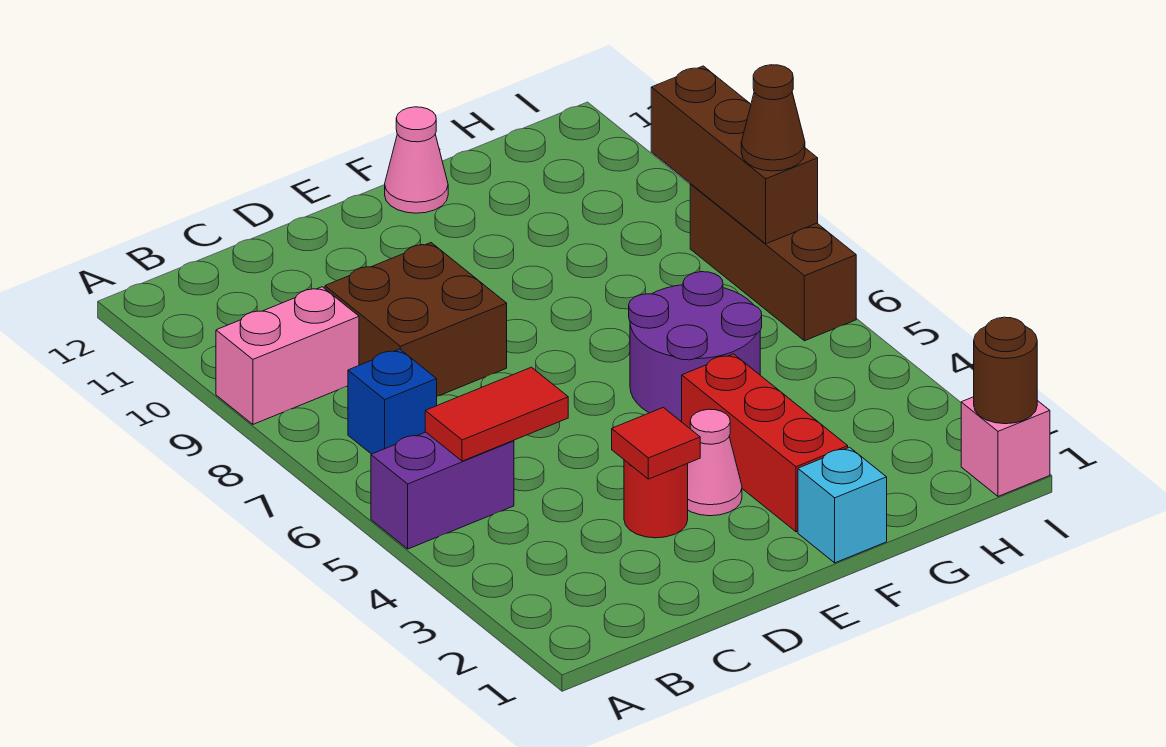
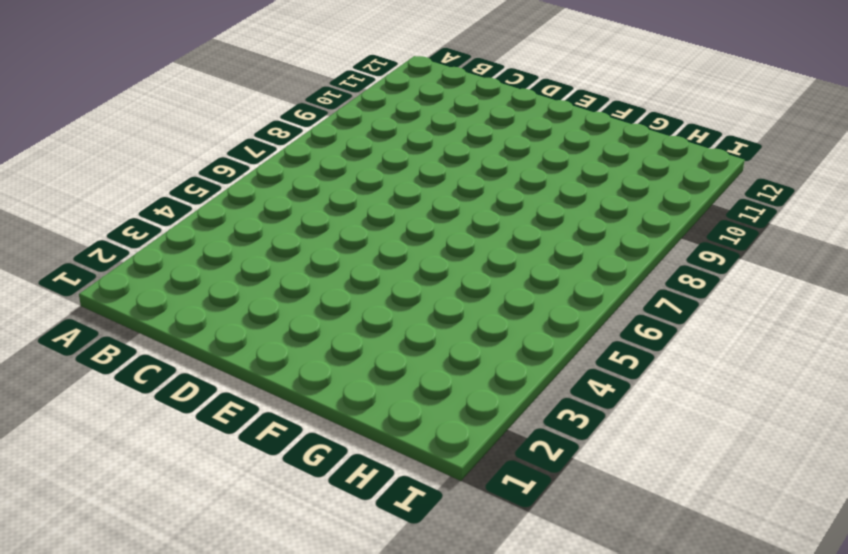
none -> purple brick A5:B5 level 1
none -> pink brick A9:B9 level 1
none -> blue brick B7 level 1

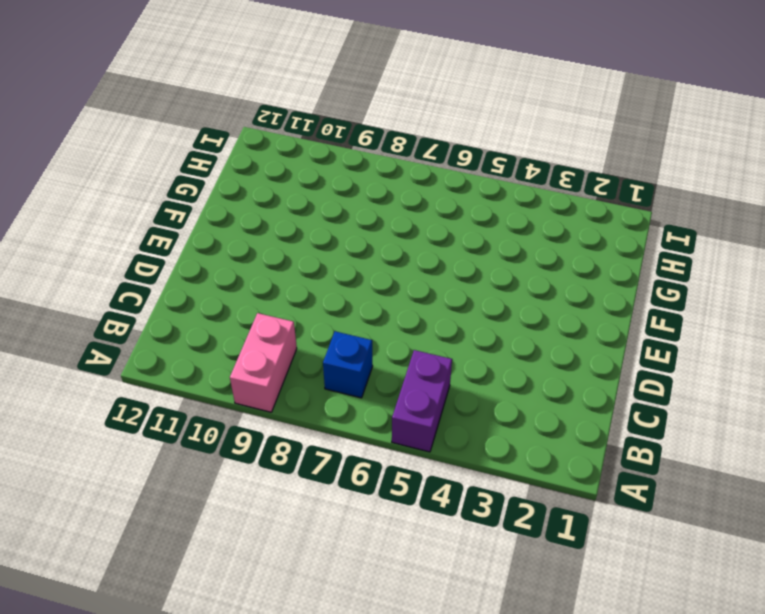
none -> brown brick C8:D9 level 1
none -> red round brick D3 level 1
none -> pink cone E3 level 1

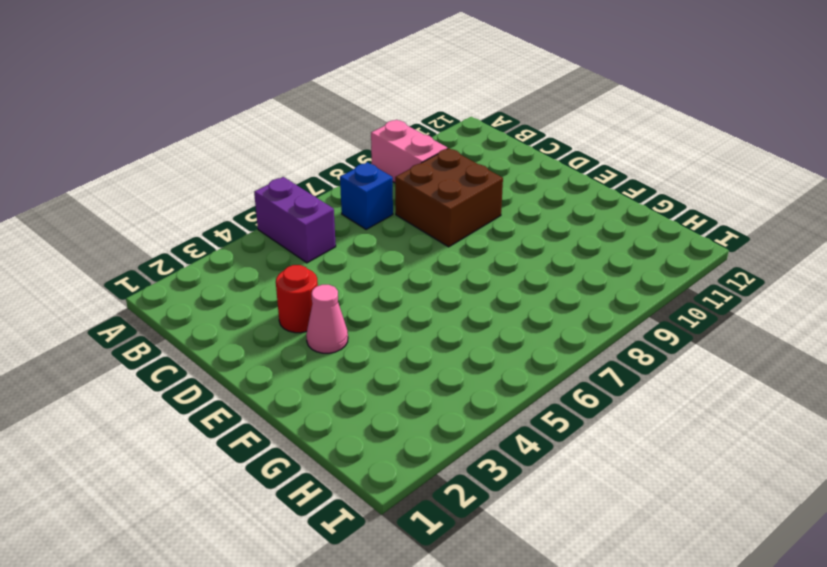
none -> cyan brick F1 level 1
none -> red brick F2:F4 level 1
none -> purple round brick F5:G6 level 1

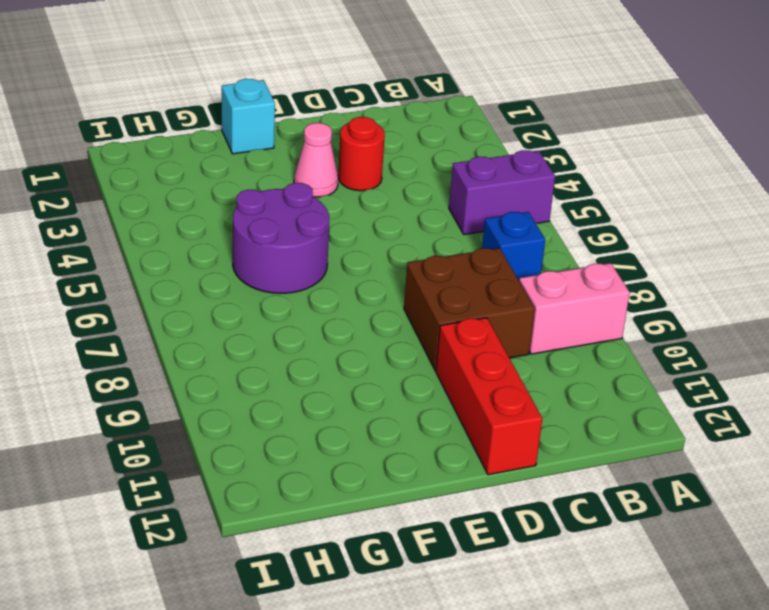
red brick D10:D12 level 1 -> red brick F2:F4 level 1
none -> pink cone F12 level 1
none -> pink brick I1 level 1
none -> brown brick I6:I8 level 1

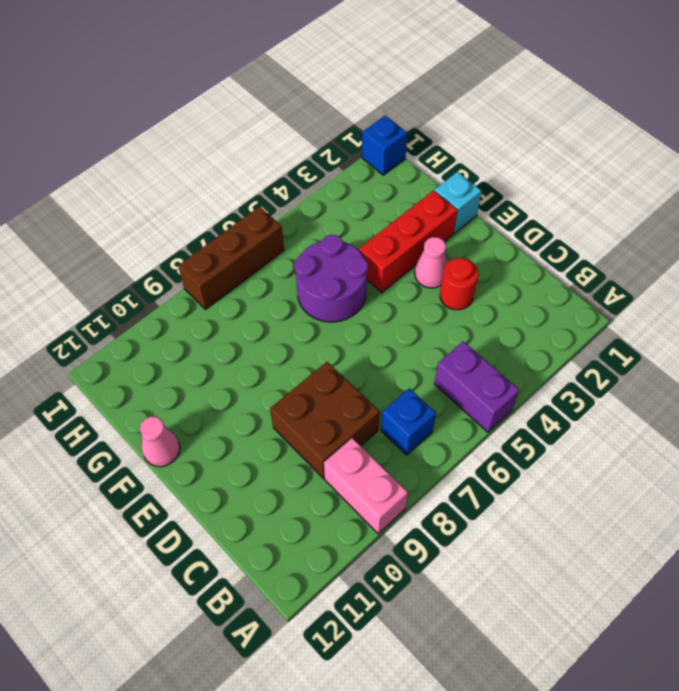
blue brick I1 level 1 -> pink brick I1 level 1
none -> red tile B5:C5 level 2
none -> red tile D3 level 2
none -> brown round brick I1 level 2

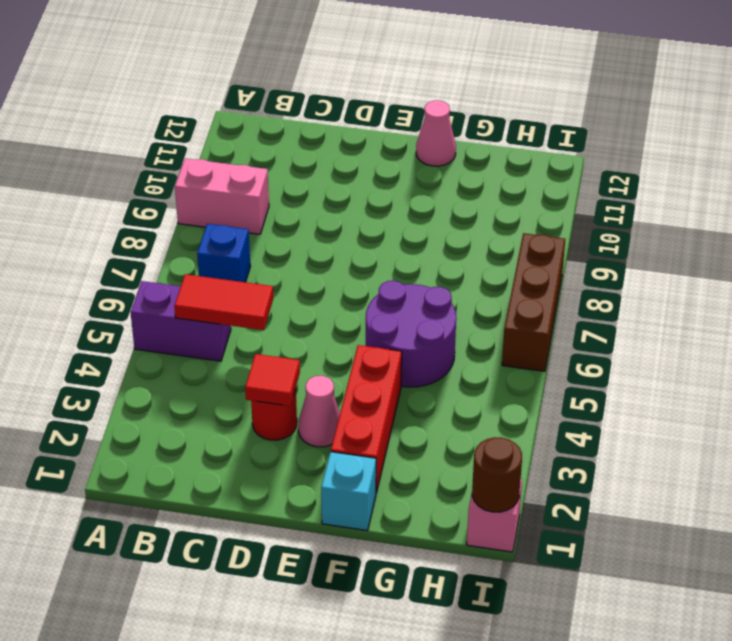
none -> brown brick C8:D9 level 1
none -> brown brick I7:I9 level 2
none -> brown cone I7 level 3

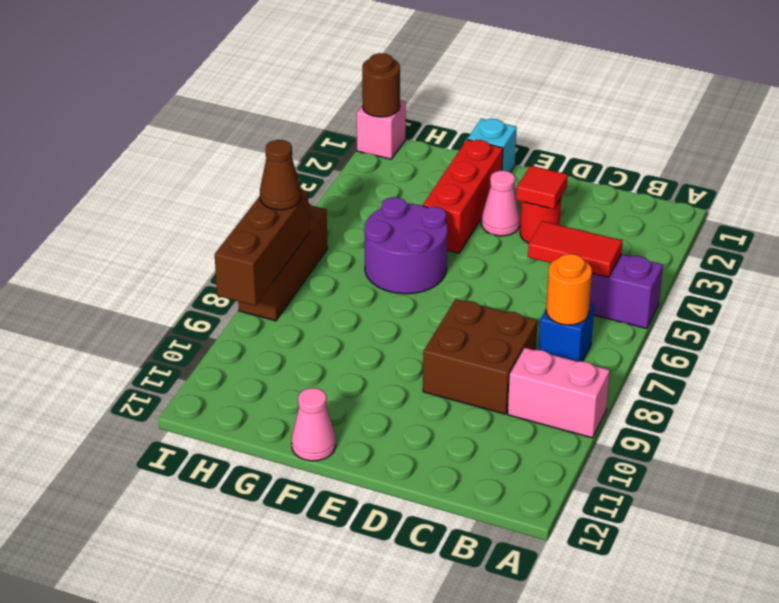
orange round brick B7 level 2 -> none

